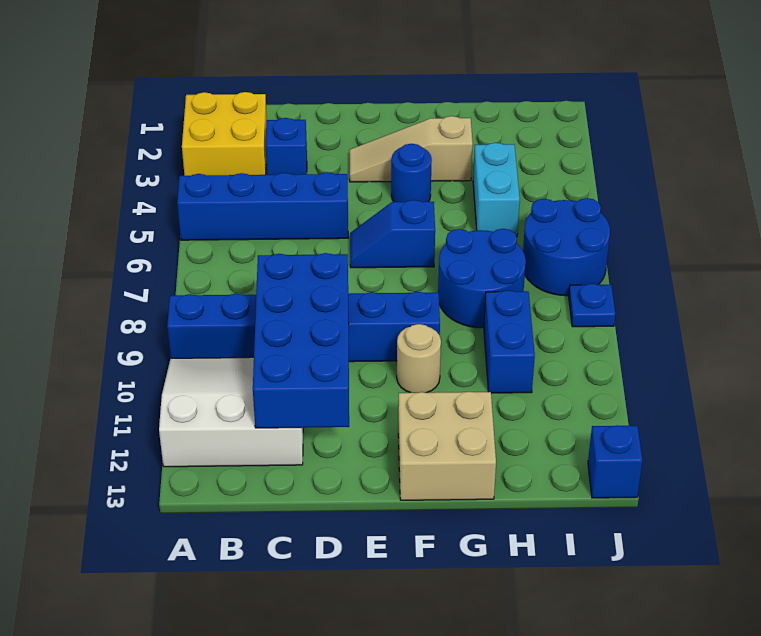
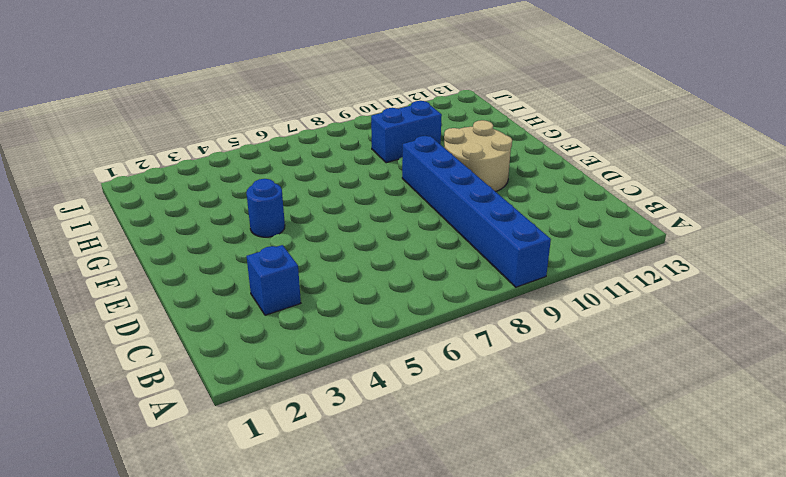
tan round brick E10:F11 level 1 -> tan round brick F10 level 1
none -> yellow brick A2:B3 level 1
none -> blue brick A5:D5 level 1
none -> white slope A10:C12 level 1 top 12

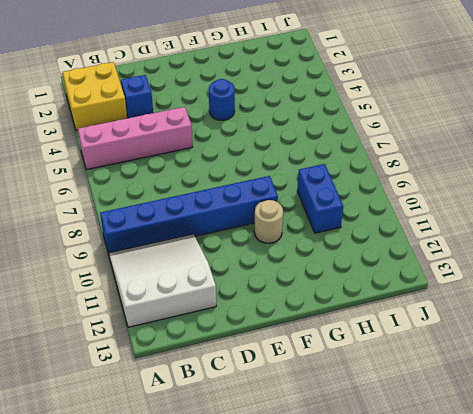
pink brick A5:D5 level 1 -> blue brick A5:D5 level 1
none -> tan slope E3:G3 level 1 top G
none -> blue slope E6:F6 level 1 top F
none -> tan brick F12:G13 level 1

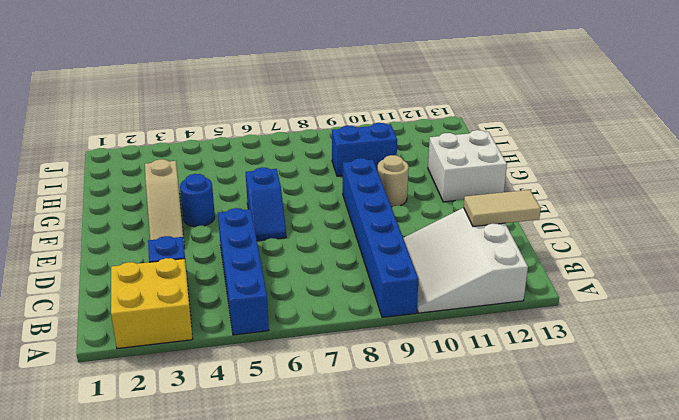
tan tile C12:C13 level 2 -> blue brick C9:D12 level 2
white brick F12:G13 level 1 -> tan brick F12:G13 level 1
none -> blue round brick G7:H8 level 1
none -> cyan brick H4:H5 level 1
none -> blue round brick I6:J7 level 1

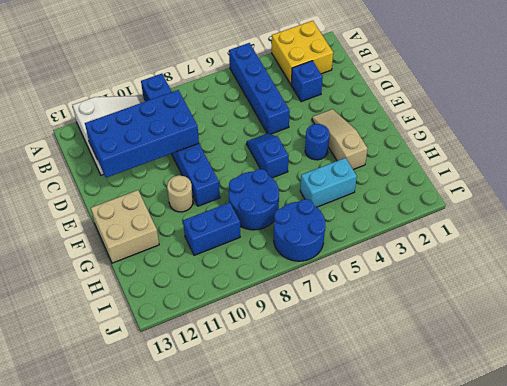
none -> blue plate J8 level 1
none -> blue brick J13 level 1

